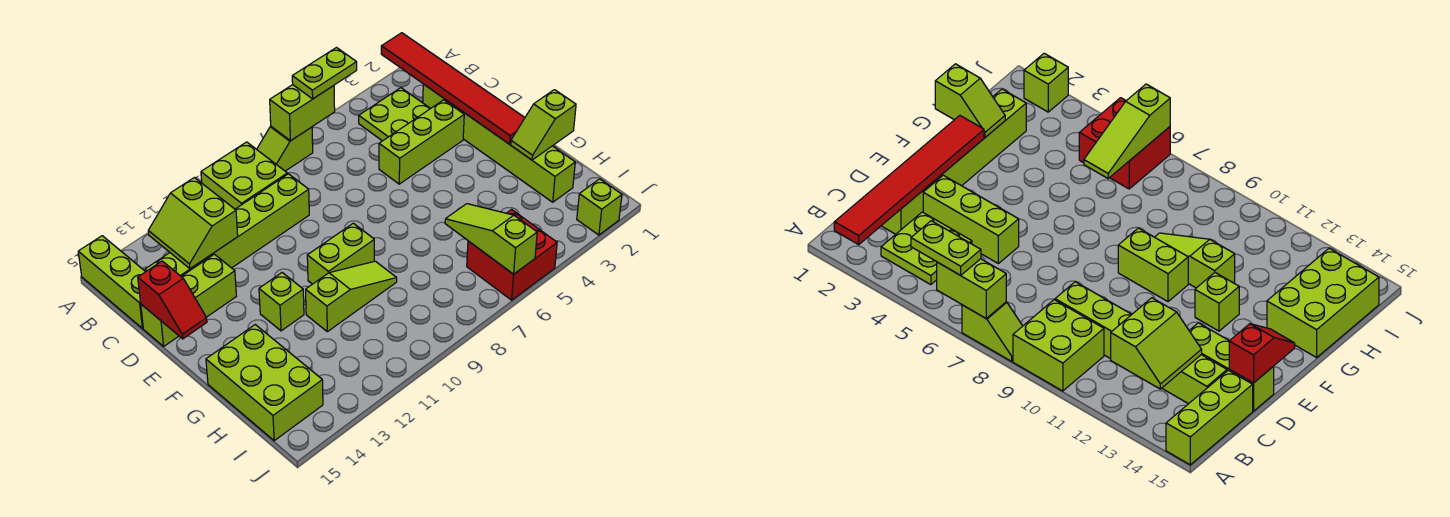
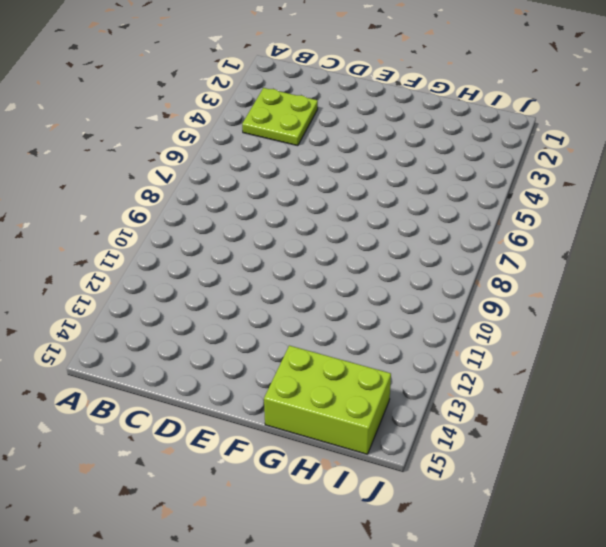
none -> lime slope A7:A8 level 1 top 7
none -> lime brick A9:B10 level 1
none -> lime brick A15:C15 level 1

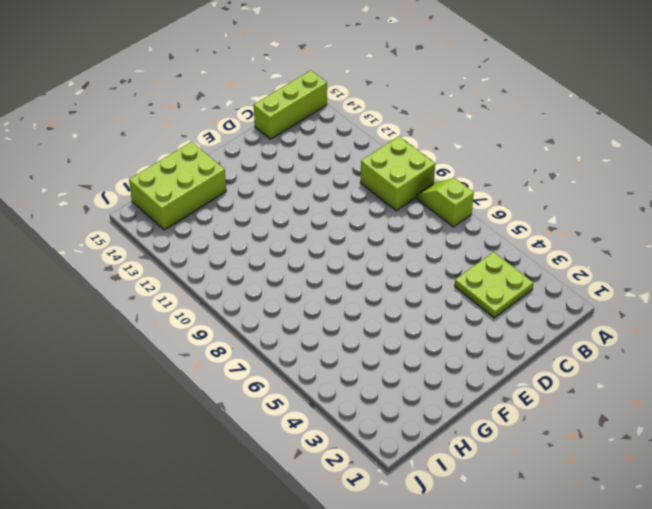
none -> lime brick C2:H2 level 1
none -> lime brick C9:C14 level 1
none -> lime brick D3:D5 level 1

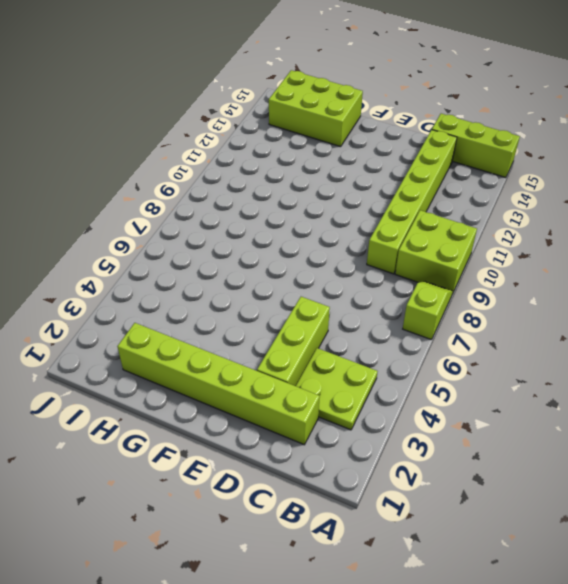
none -> lime brick D13:D15 level 1
none -> lime brick F9:F10 level 1
none -> lime brick F12 level 1

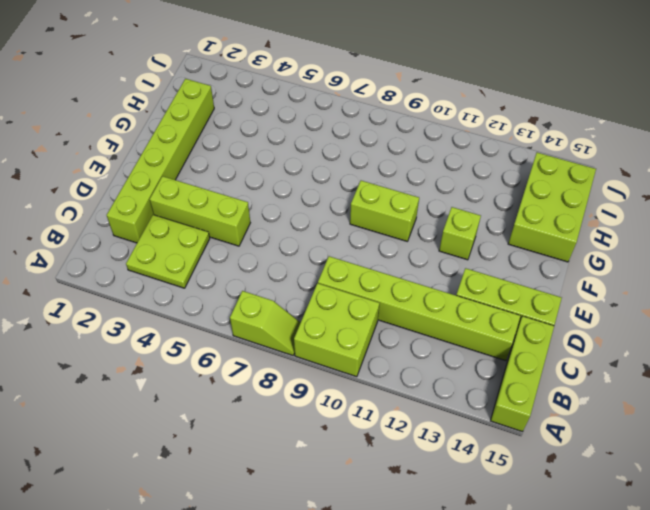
none -> lime slope G9:G11 level 1 top 11
none -> red brick I5:J6 level 1
none -> lime brick J2 level 1

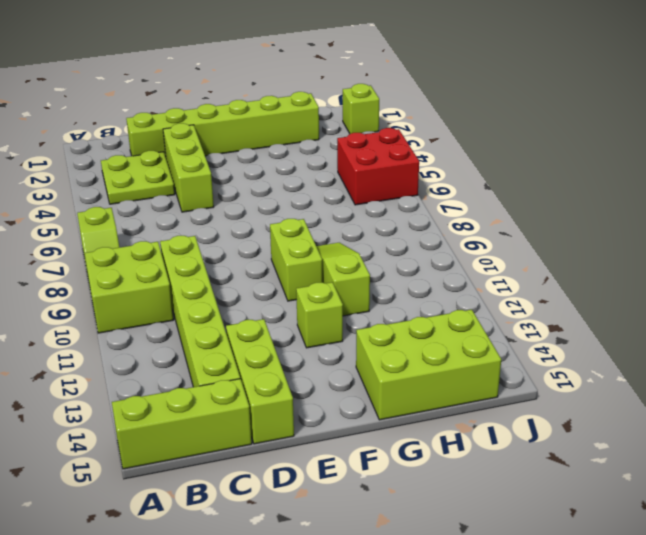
none -> red tile A2:F2 level 2
none -> lime brick A6:A7 level 2
none -> lime slope B12:C13 level 2 top 12

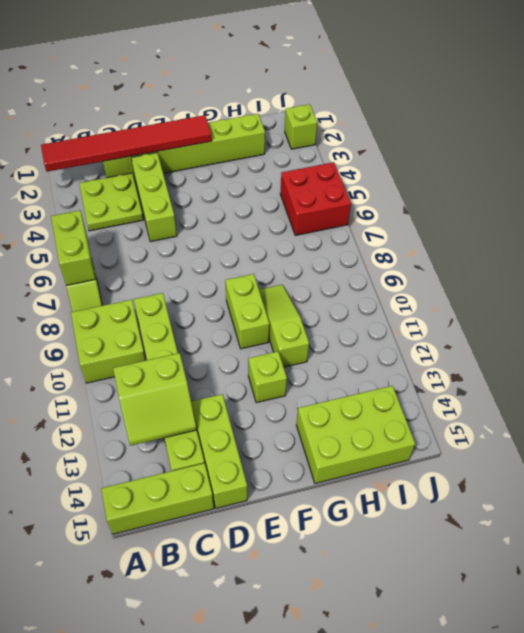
none -> red slope D15:E15 level 2 top D
none -> lime slope G1:G2 level 2 top 1
none -> lime slope H6:J6 level 2 top J

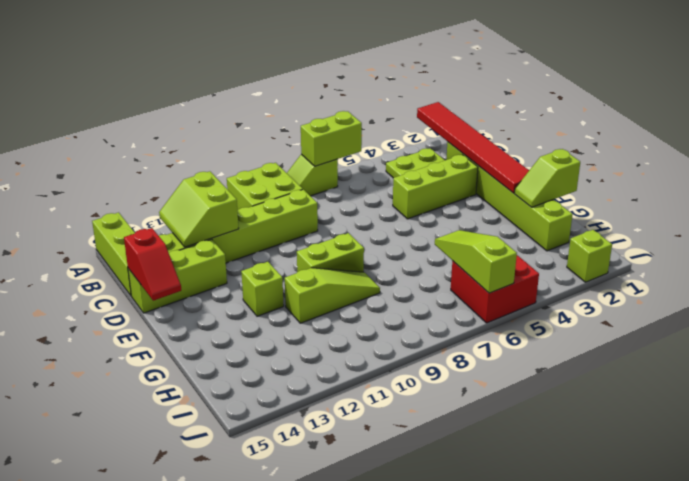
none -> lime brick G14:I15 level 1
none -> lime plate A5:A6 level 3

